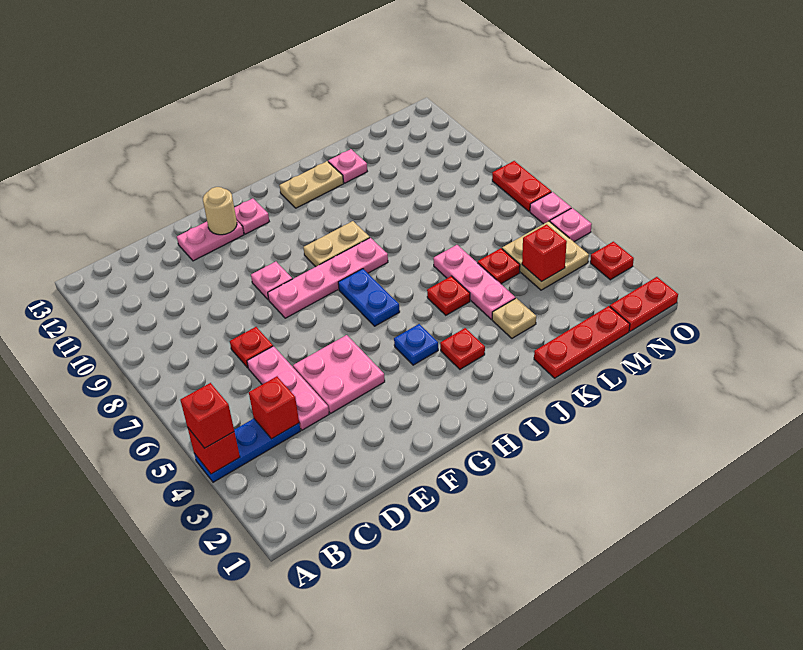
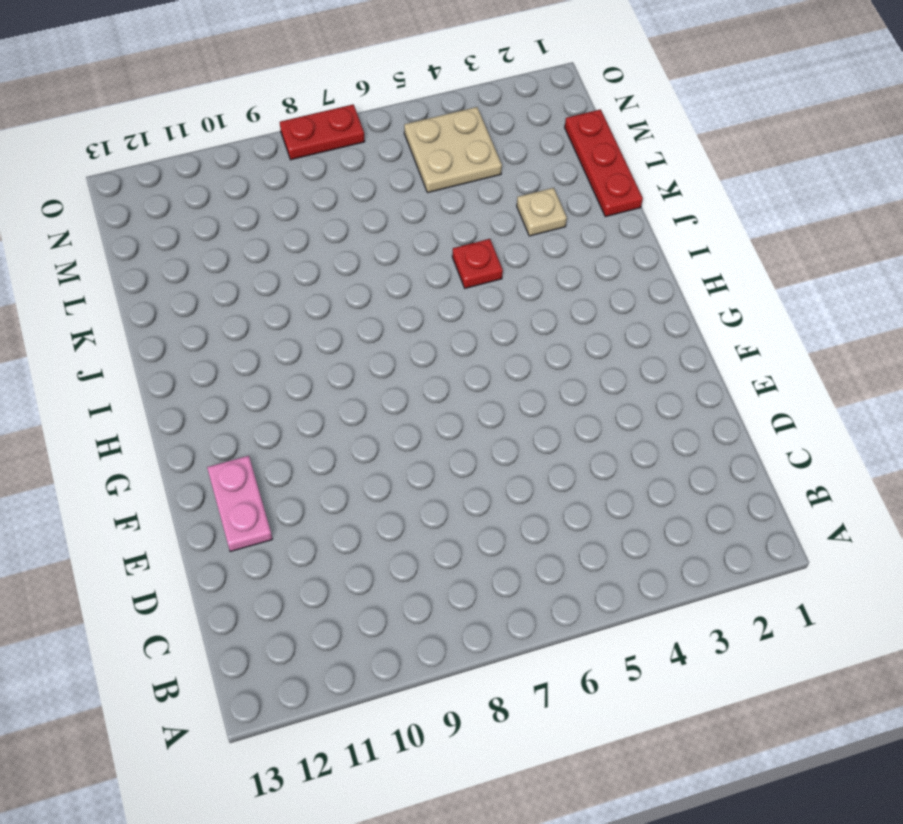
none -> blue plate A4:C4 level 1
none -> pink plate D4:D6 level 1
none -> red plate D7 level 1
none -> pink plate E4:F5 level 1

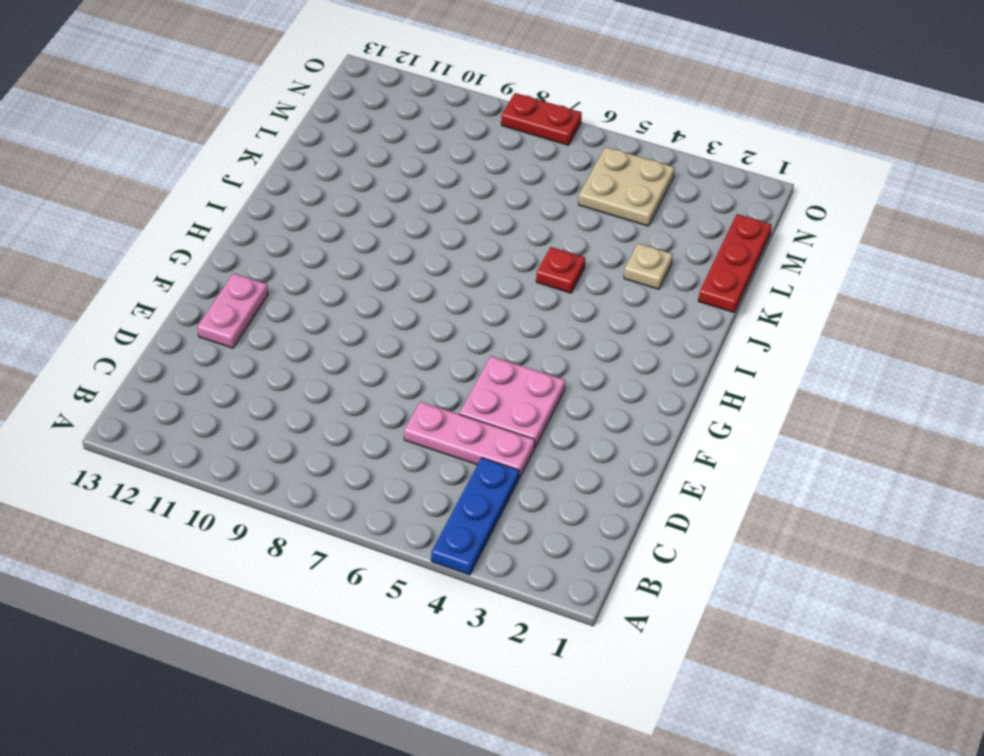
none -> red plate D7 level 1
none -> pink plate F8:I8 level 1
none -> pink plate F9 level 1
none -> pink plate G12 level 1

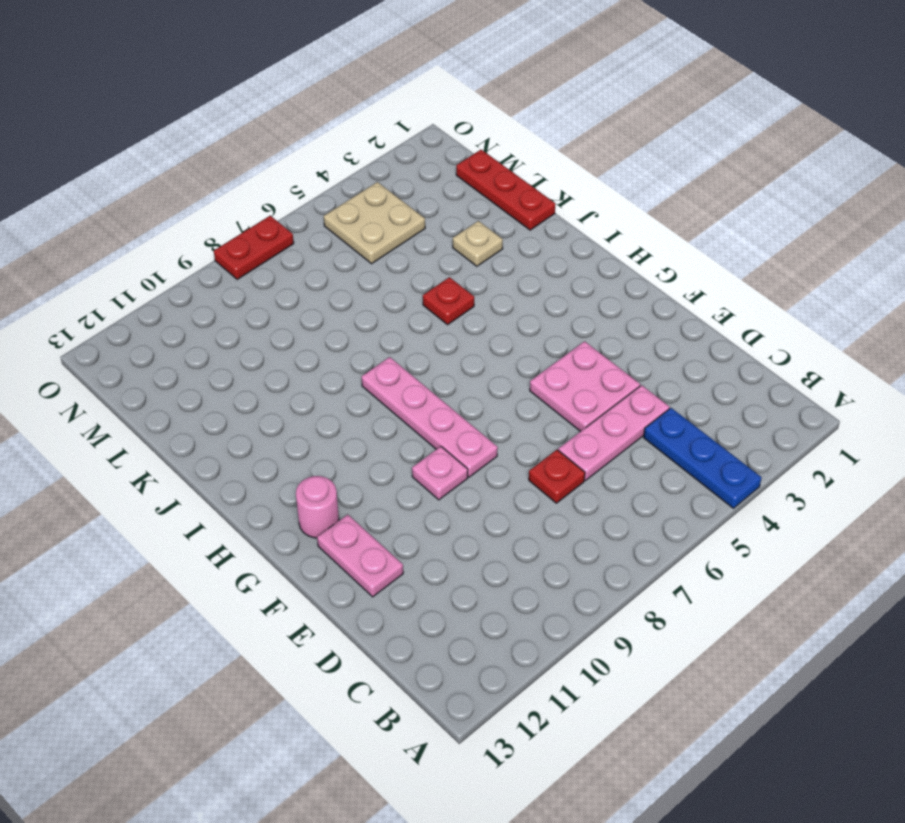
pink round brick G12 level 1 -> pink plate G12 level 1
none -> blue plate H4 level 1
none -> blue plate H6:H7 level 1
none -> tan plate H9:I9 level 1
none -> red plate I3 level 1

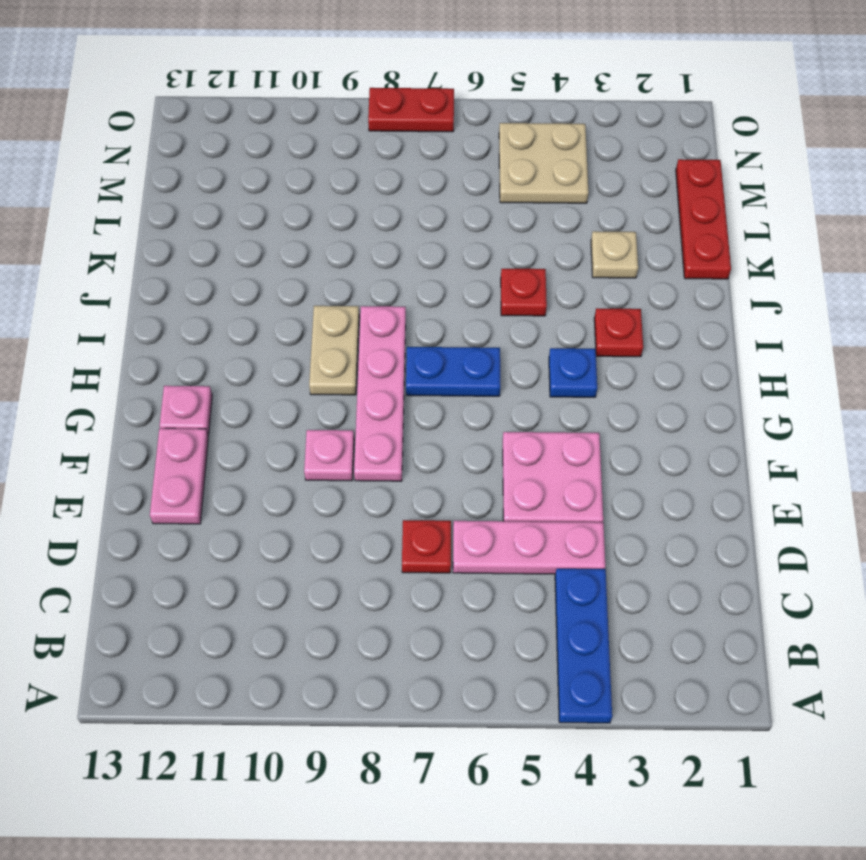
none -> tan plate I12:J12 level 1
none -> pink plate K4:K6 level 1
none -> pink plate K12 level 1
none -> red plate L5 level 1

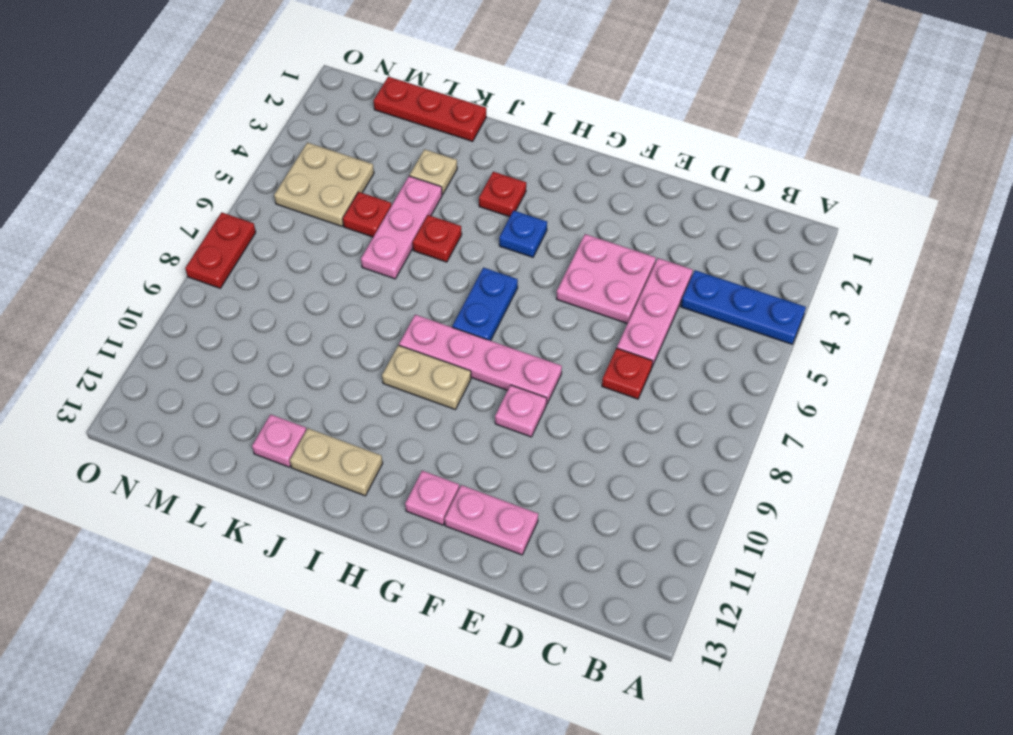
none -> red plate N1:O1 level 1
none -> red plate O3 level 1
none -> pink plate O5 level 1
none -> pink plate O6 level 1

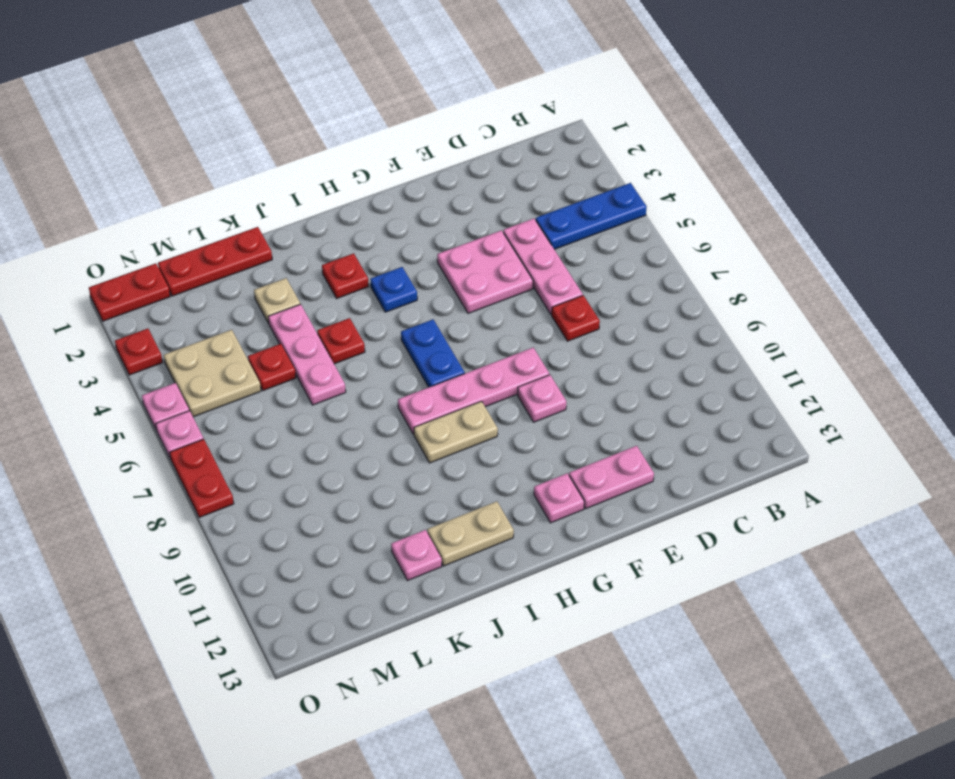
none -> red brick A4 level 2
none -> red brick C4 level 2
none -> tan round brick F12 level 2
none -> red brick M4 level 2

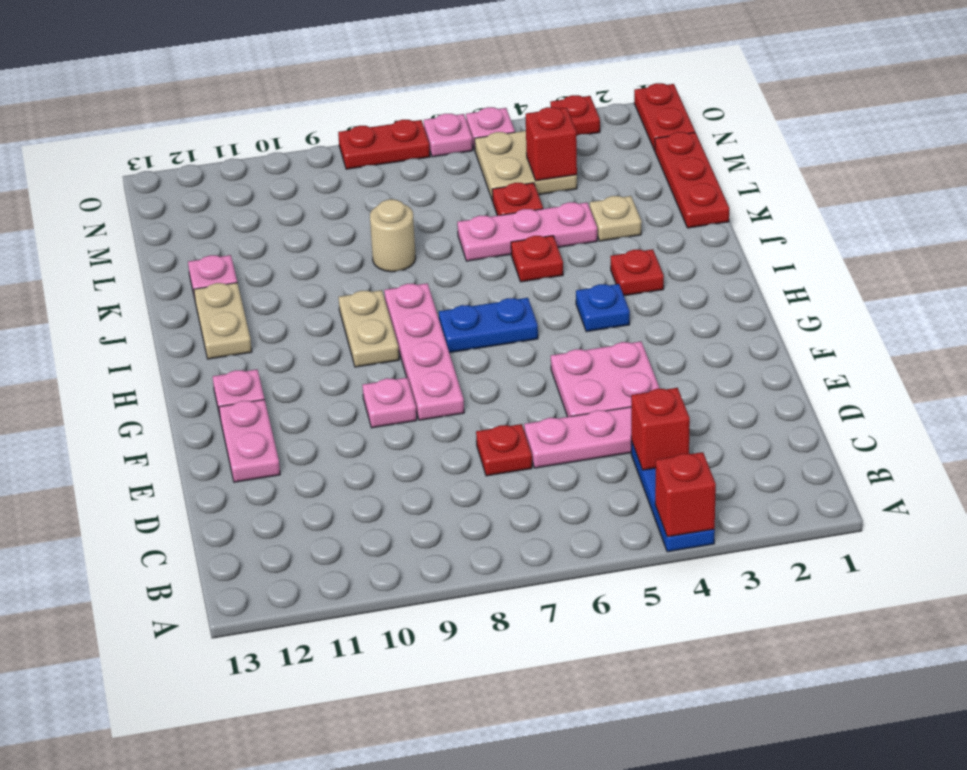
tan round brick K8 level 1 -> tan round brick F12 level 2
none -> red brick A4 level 3

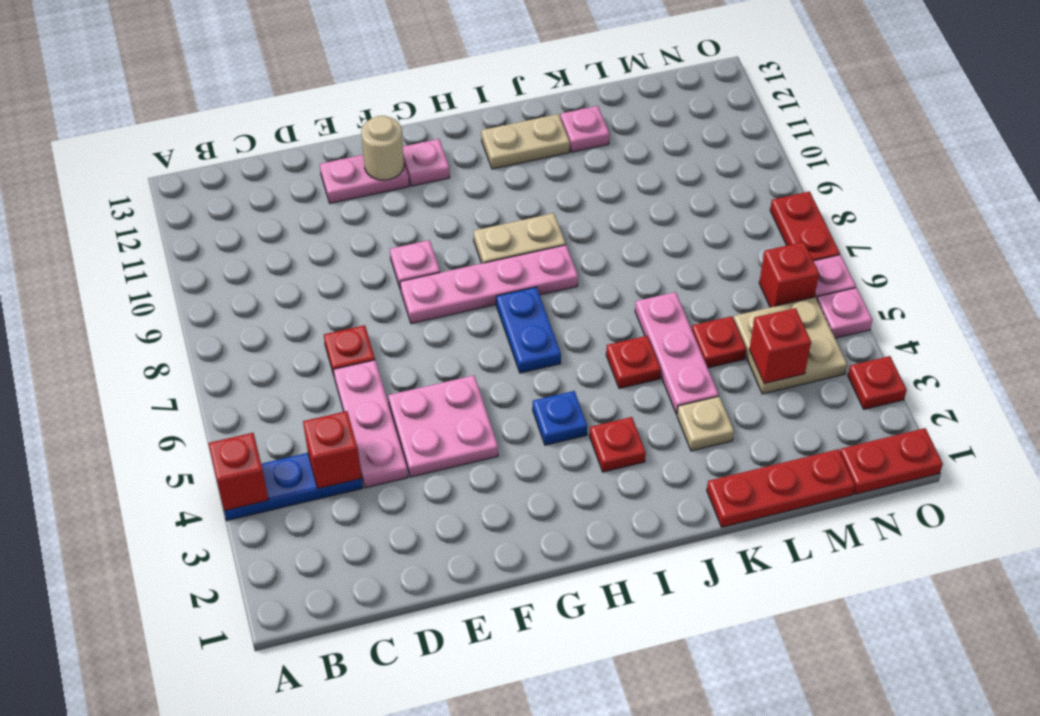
red brick N6 level 1 -> red brick A4 level 3

